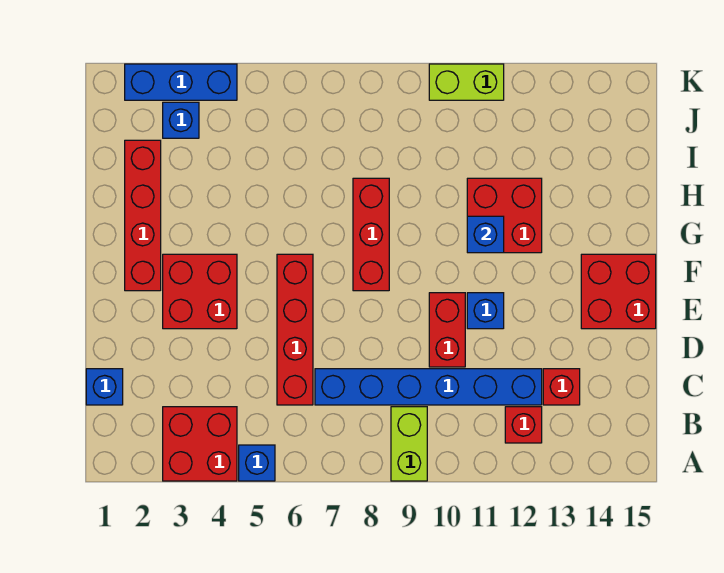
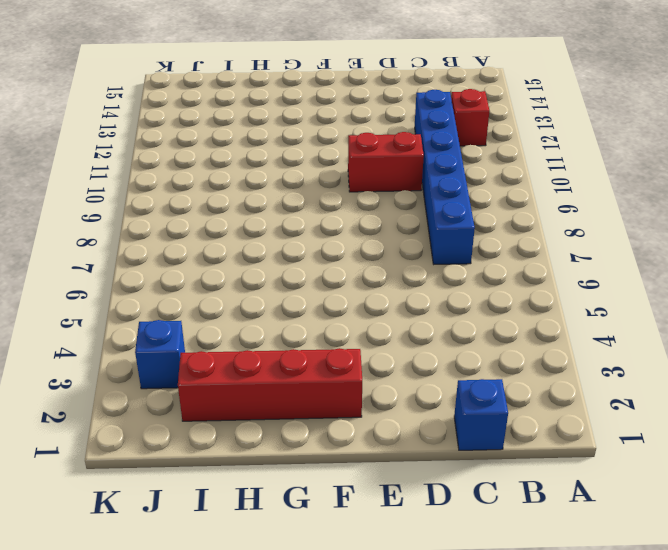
none -> red brick A3:B4 level 1
none -> blue brick A5 level 1
none -> lime brick A9:B9 level 1

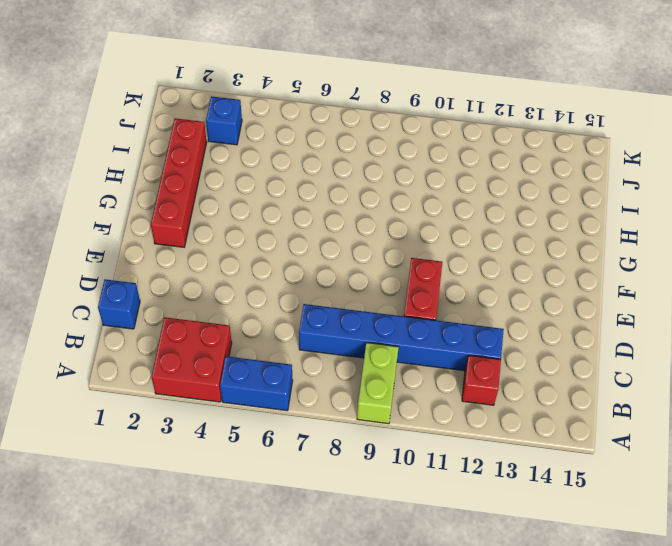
blue brick A5:A6 level 1 -> blue brick A5 level 1
none -> red brick C6:F6 level 1
none -> red brick C13 level 1
none -> red brick E3:F4 level 1

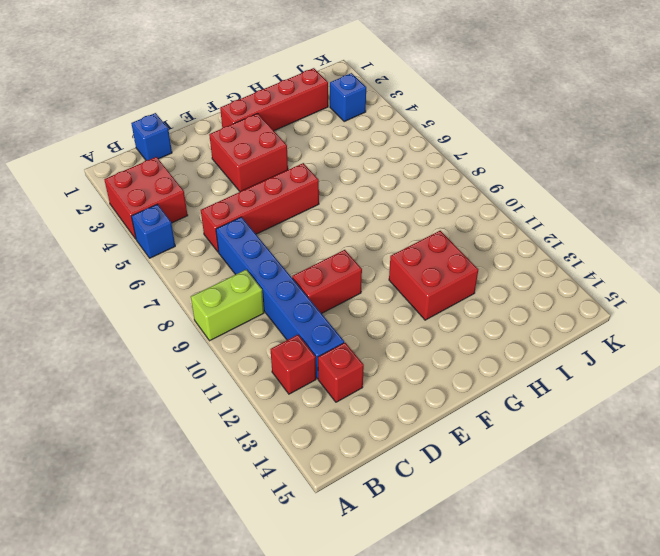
none -> blue brick E11 level 1
none -> red brick E14:F15 level 1
none -> red brick F8:H8 level 1

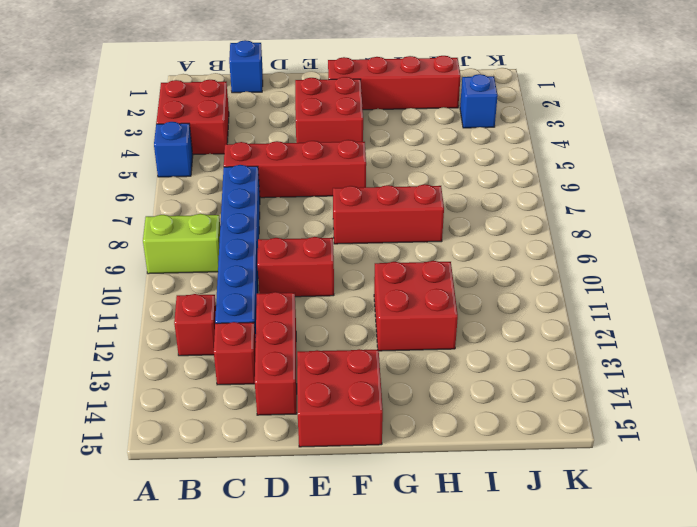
red brick D12:D14 level 1 -> none
none -> blue brick E11 level 1
none -> blue brick K2:K4 level 1
none -> lime brick K10:K11 level 1

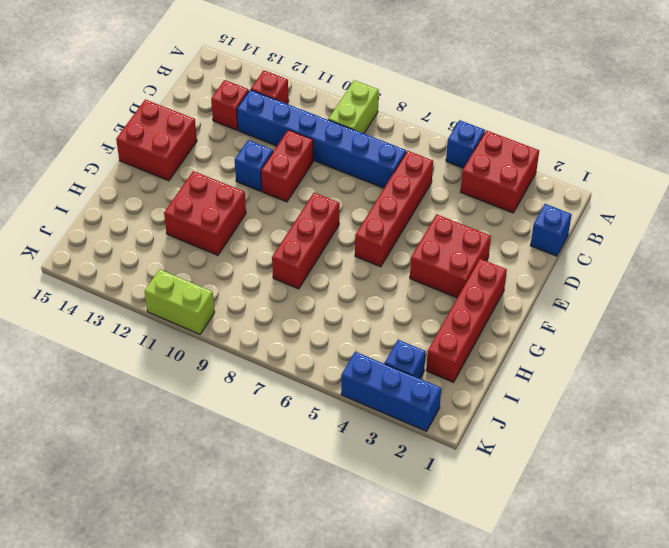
none -> blue brick G11 level 2

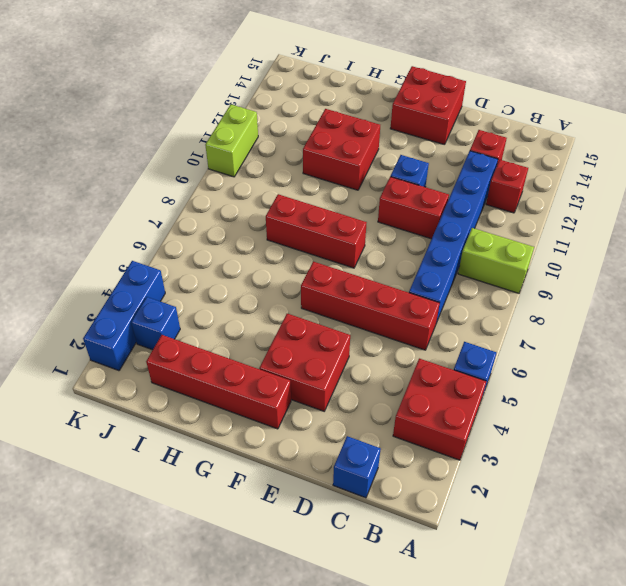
none -> blue brick G11 level 2

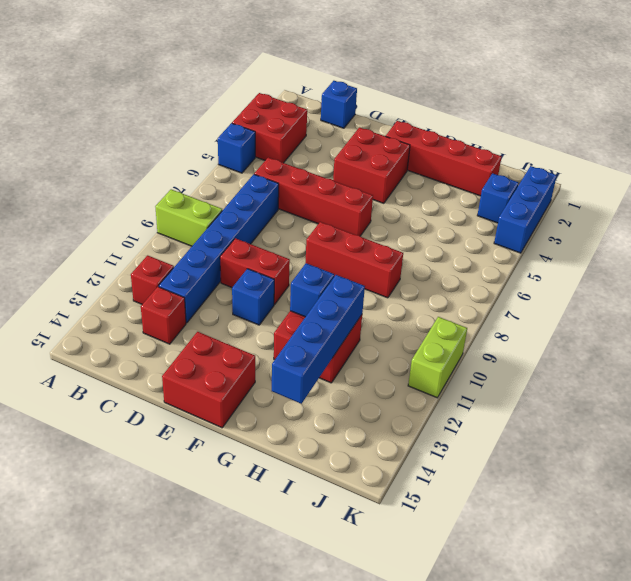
blue brick H11:H14 level 2 -> none

